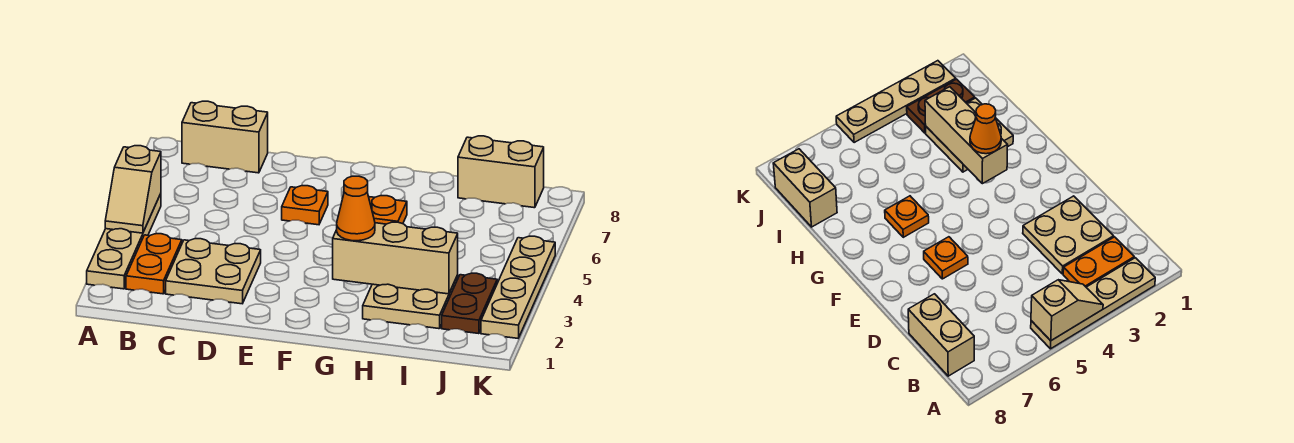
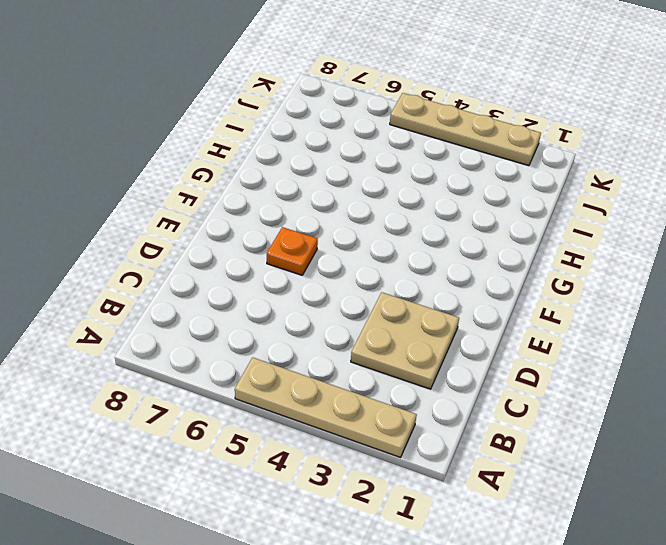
none -> orange plate B2:B3 level 1
none -> tan brick B8:C8 level 1
none -> orange plate G6 level 1

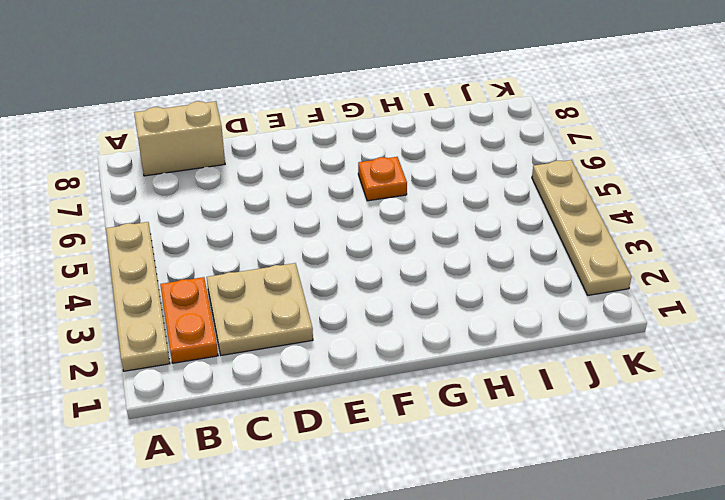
none -> orange plate E6 level 1
none -> tan plate H2:I3 level 1
none -> tan brick I8:J8 level 1

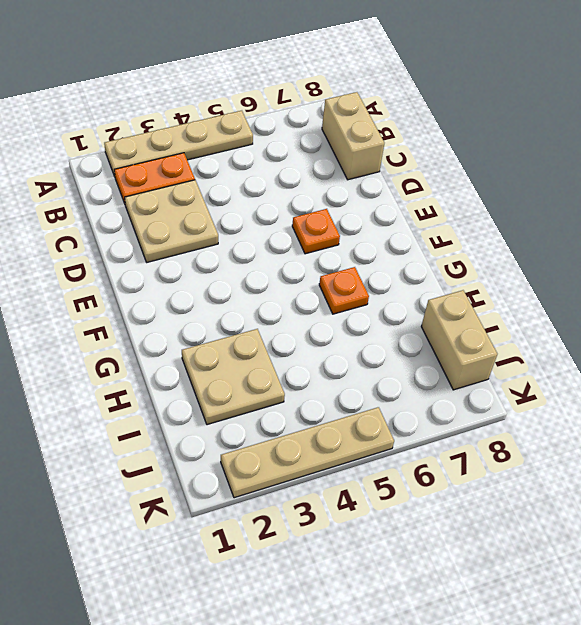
none -> brown plate J2:J3 level 1
none -> tan slope A4:A5 level 2 top 5
none -> tan brick G3:I3 level 2

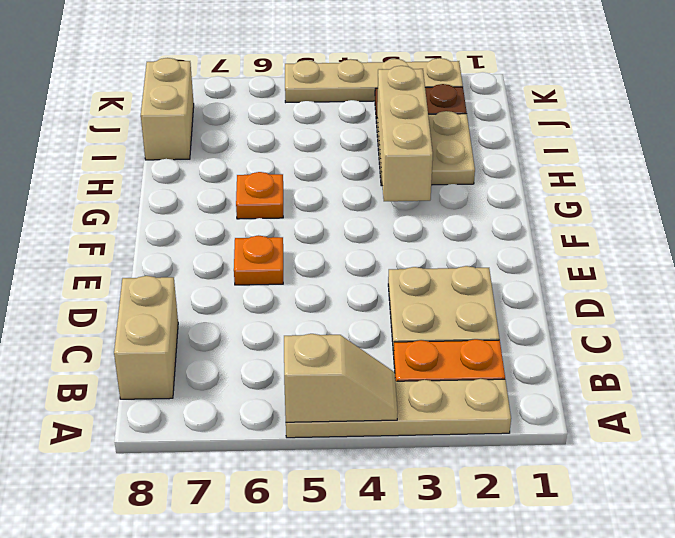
none -> orange cone G3 level 3

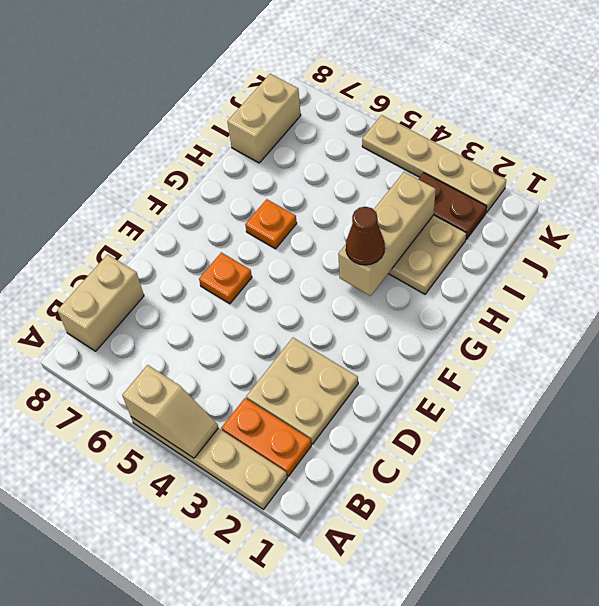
brown cone G3 level 3 -> orange cone G3 level 3

